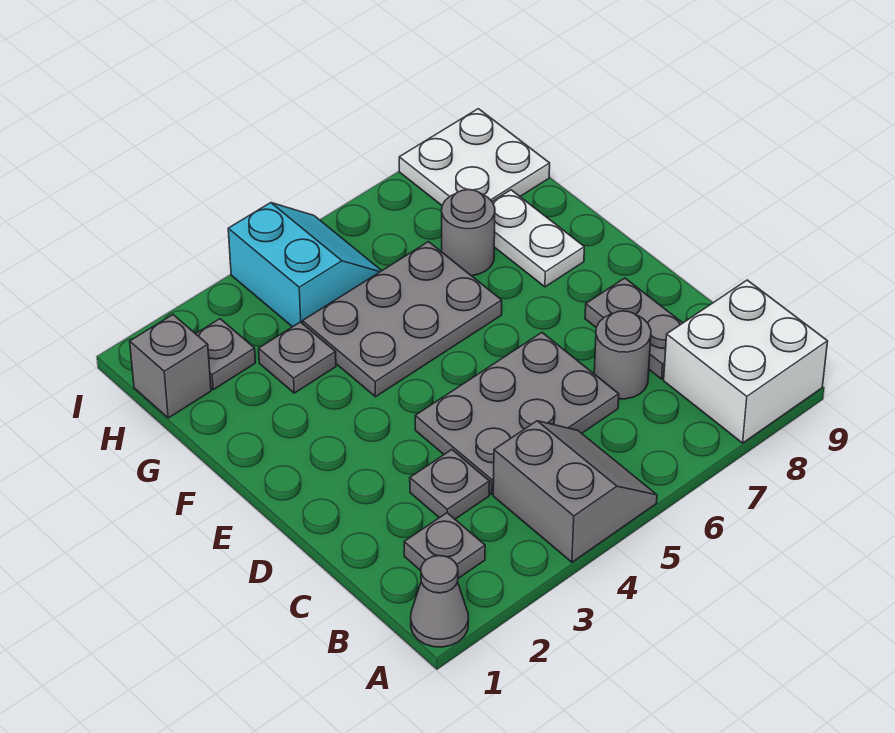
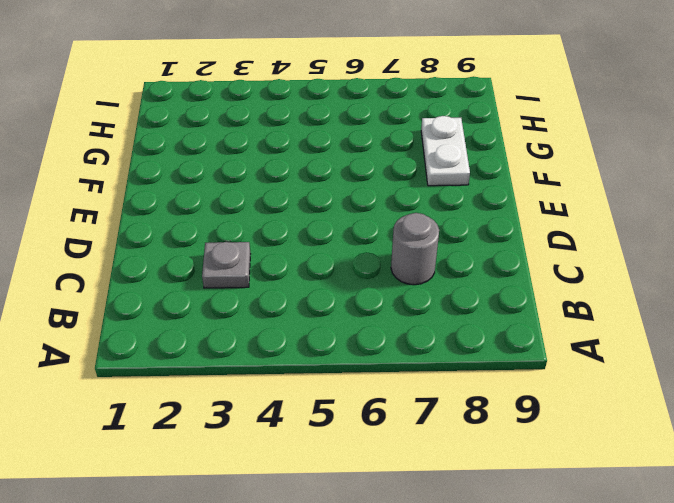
none -> grey cone A1 level 1
none -> grey slope A4:B5 level 1 top 4
none -> white brick A8:B9 level 1

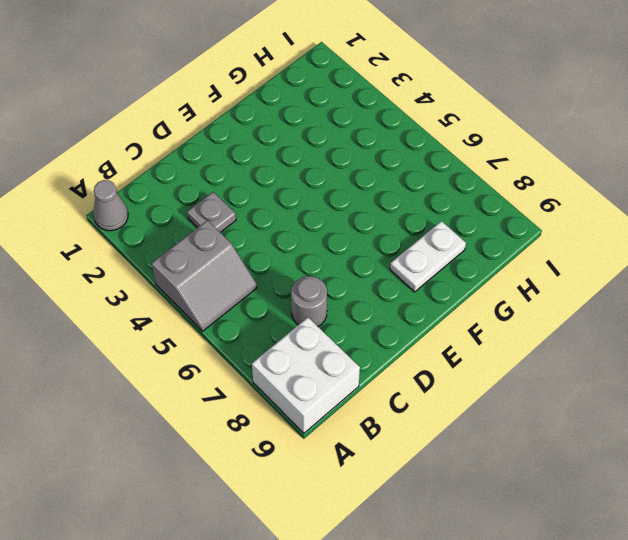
none -> grey plate B2 level 1
none -> grey plate C4:D6 level 1
none -> grey plate C8:D8 level 1

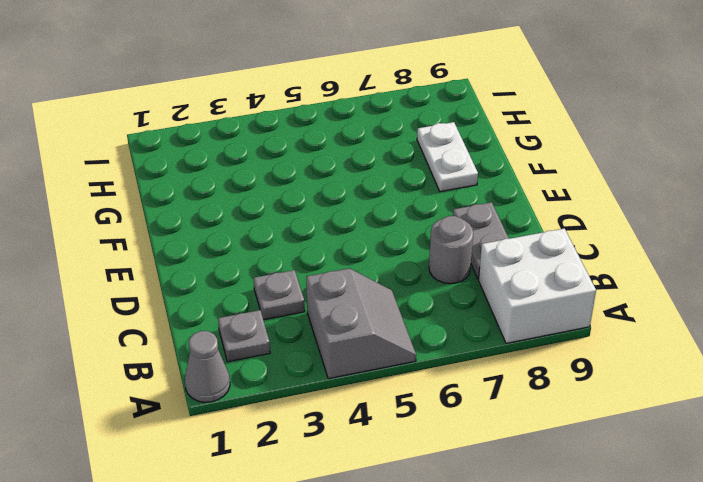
none -> grey plate C4:D6 level 1
none -> grey plate F4:G6 level 1
none -> grey plate G3 level 1

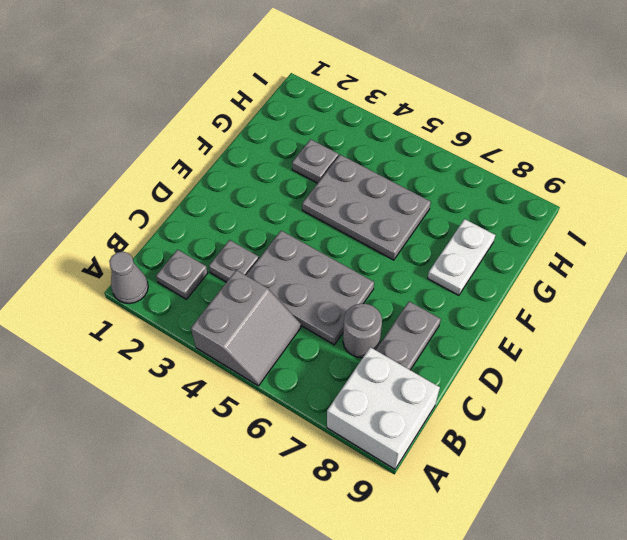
none -> grey round brick G7 level 1
none -> grey brick H1 level 1
none -> grey plate H2 level 1

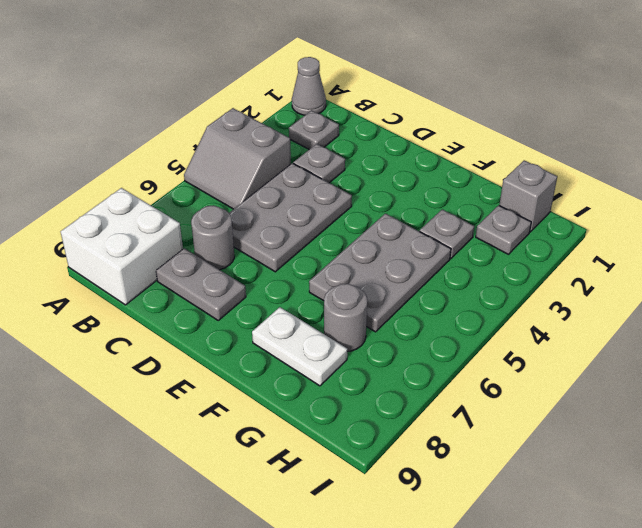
none -> cyan slope H4:I5 level 1 top 4
none -> white plate H8:I9 level 1

